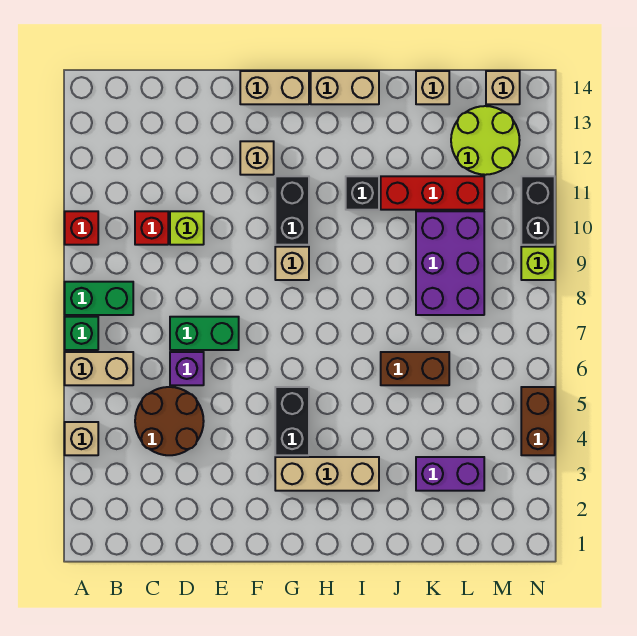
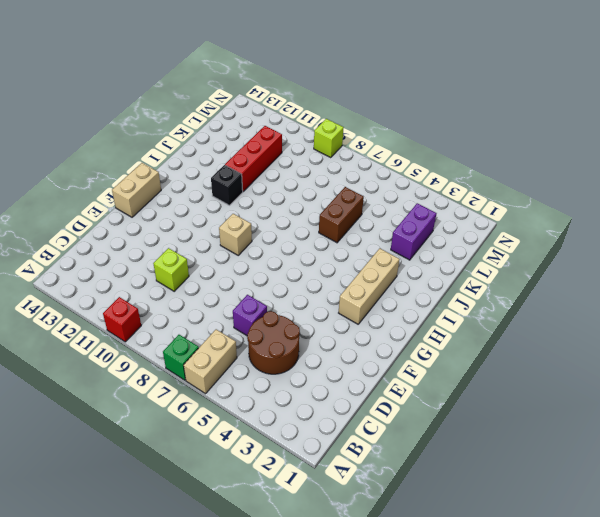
none -> tan brick A4 level 1
none -> green brick A8:B8 level 1
none -> red brick C10 level 1

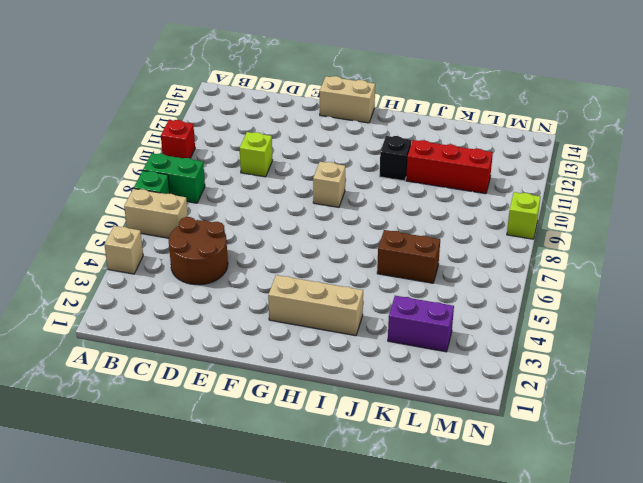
none -> red brick C10 level 1
none -> purple brick D6 level 1
none -> green brick D7:E7 level 1

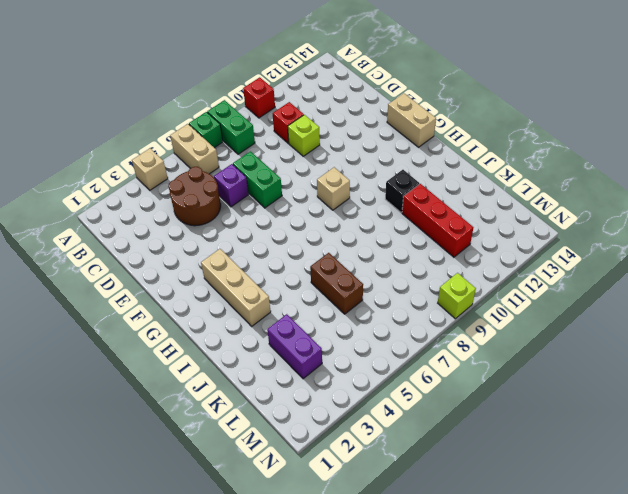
none -> tan brick F12 level 1
none -> black brick G4:G5 level 1
none -> black brick G10:G11 level 1

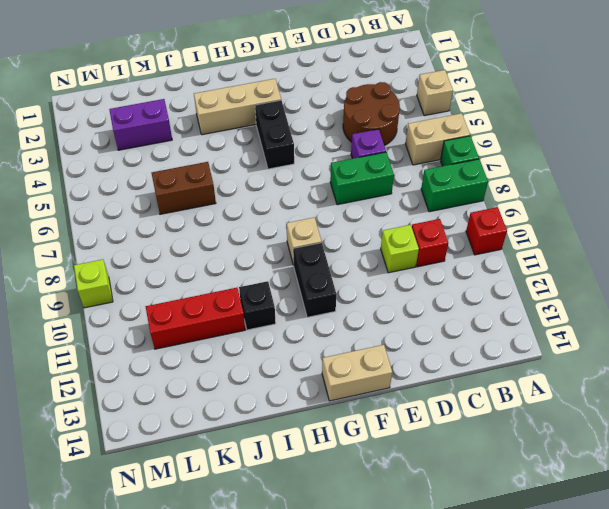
none -> tan brick F12 level 1
none -> tan brick H14:I14 level 1
none -> purple brick K8:L10 level 1

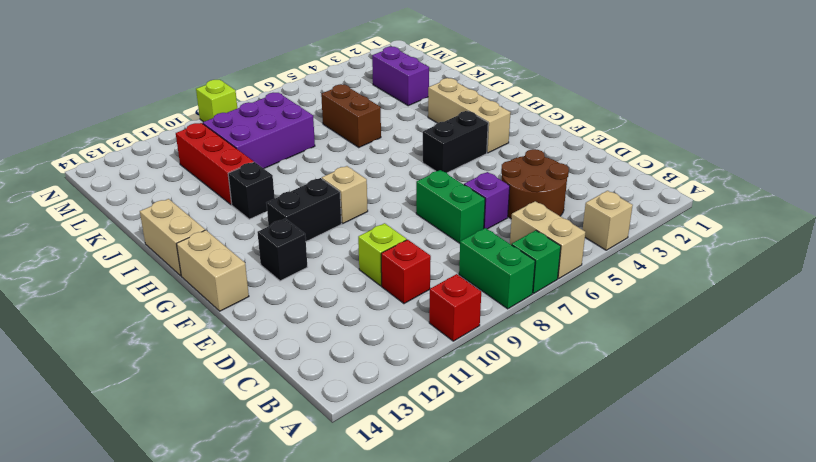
black brick F12 level 1 -> tan brick F12 level 1
none -> tan brick K14 level 1
none -> lime round brick L12:M13 level 1
none -> tan brick M14 level 1

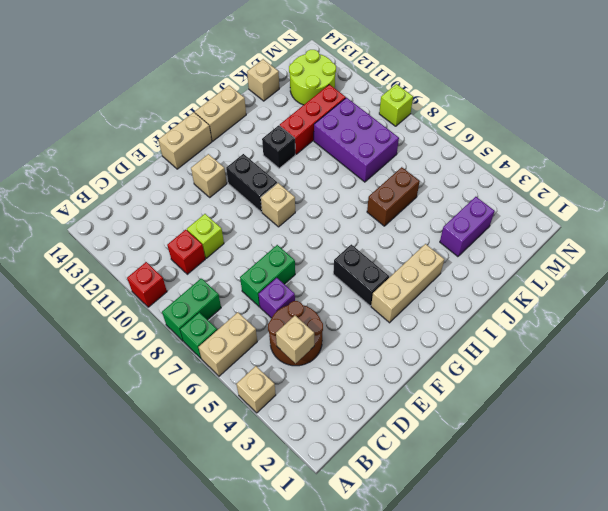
tan brick C4 level 2 -> tan brick M14 level 1
none -> brown brick N4:N5 level 1
none -> black brick N10:N11 level 1

